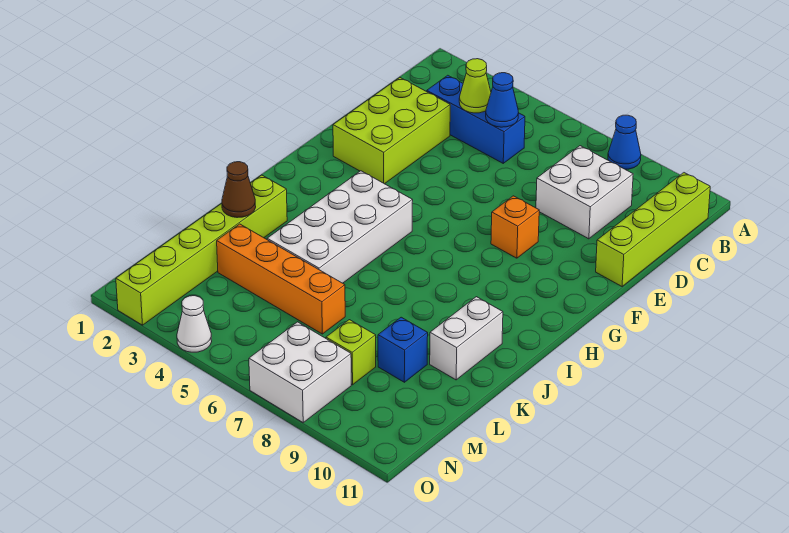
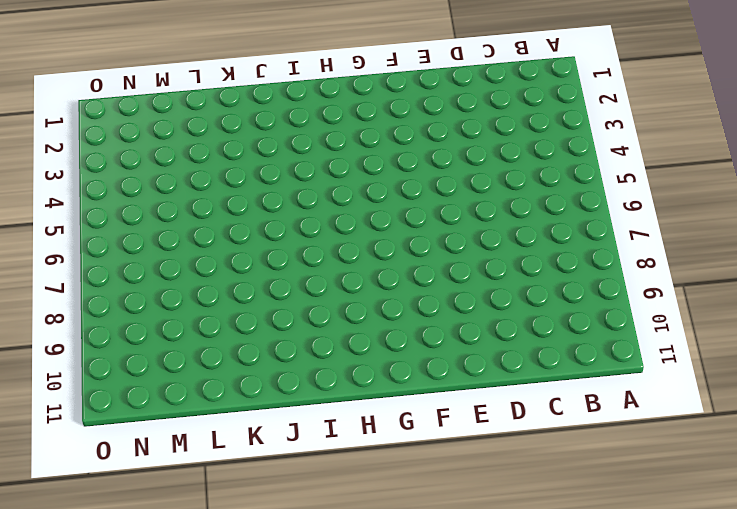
none -> blue cone A8 level 1
none -> lime brick B11:E11 level 1
none -> blue brick C3:C5 level 1

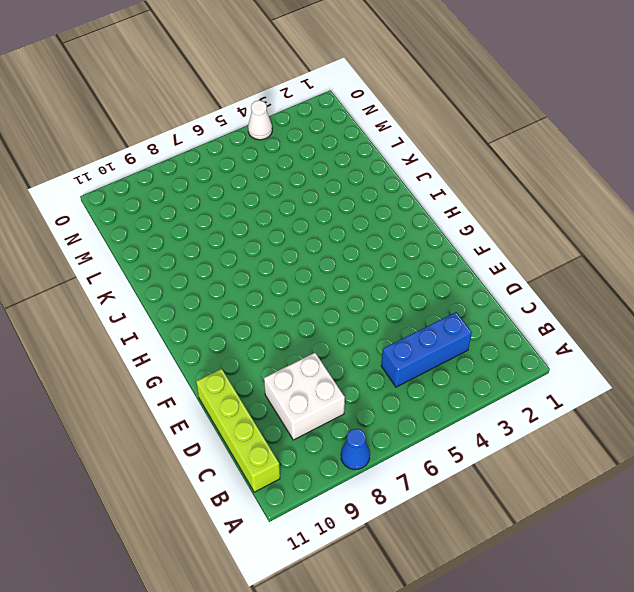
none -> lime brick D2:F3 level 1
none -> orange brick F8 level 1
none -> white brick H4:K5 level 1

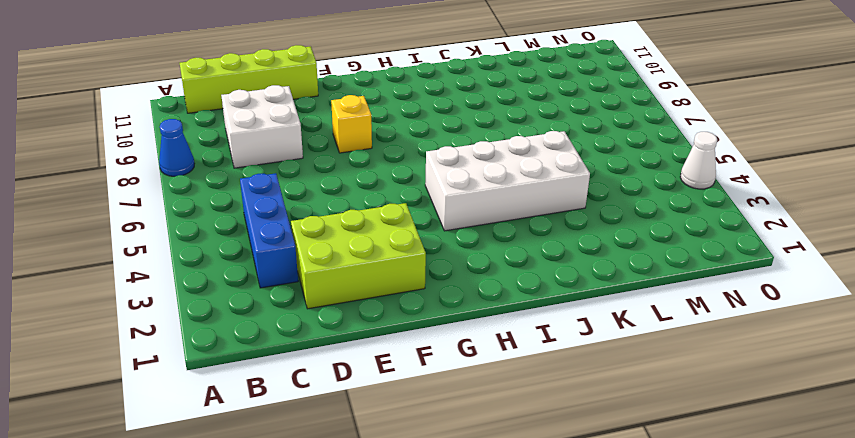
yellow brick F8 level 1 -> orange brick F8 level 1
none -> lime brick J2:O2 level 1
none -> white brick J10:K10 level 1
none -> orange brick L3:L6 level 1

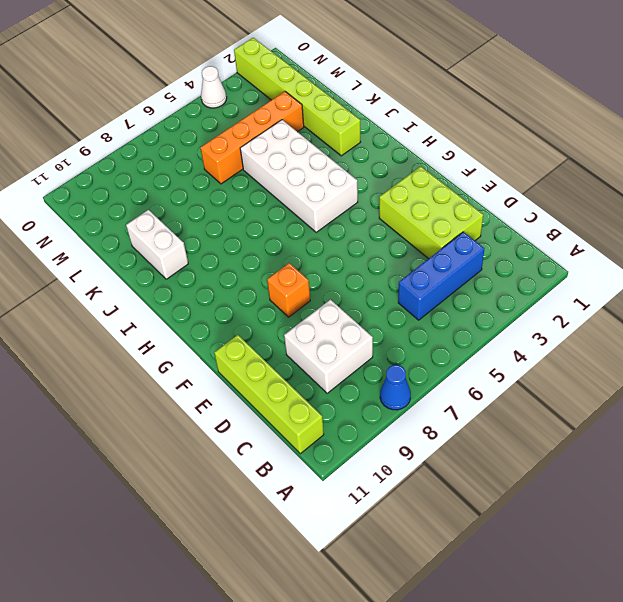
none -> blue brick L9 level 1
none -> lime brick M8 level 1
none -> white brick N7:O8 level 1

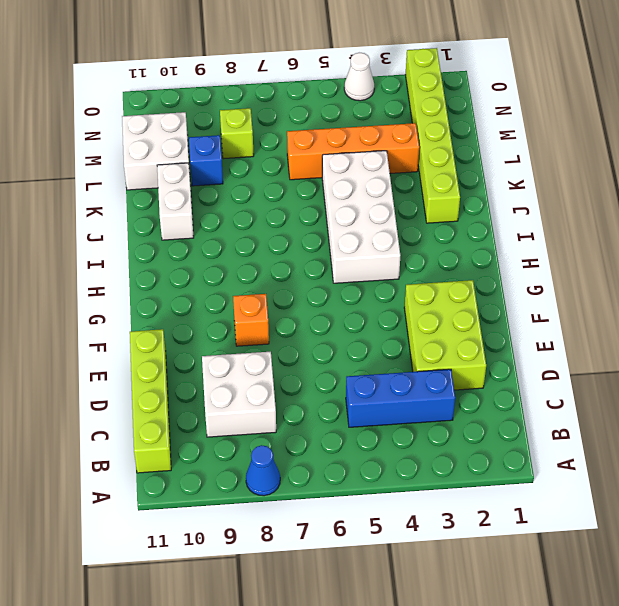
white brick L10:M11 level 1 -> white brick N7:O8 level 1
none -> lime cone C4 level 2
none -> blue cone C5 level 2
none -> brown cone K2 level 2

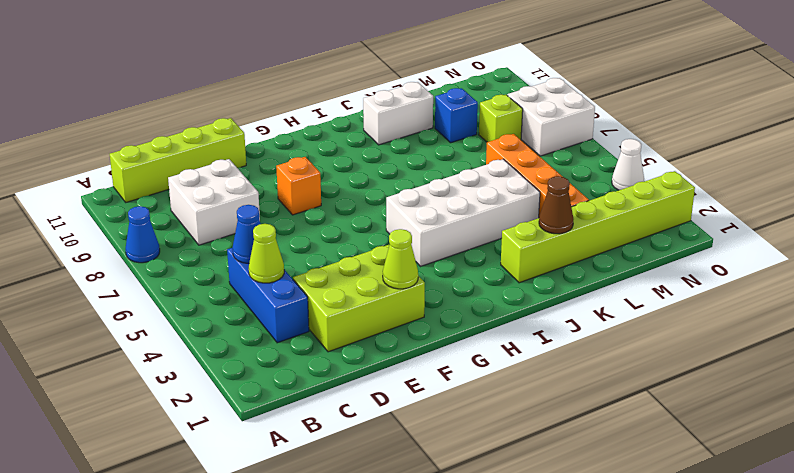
lime cone F2 level 2 -> none

